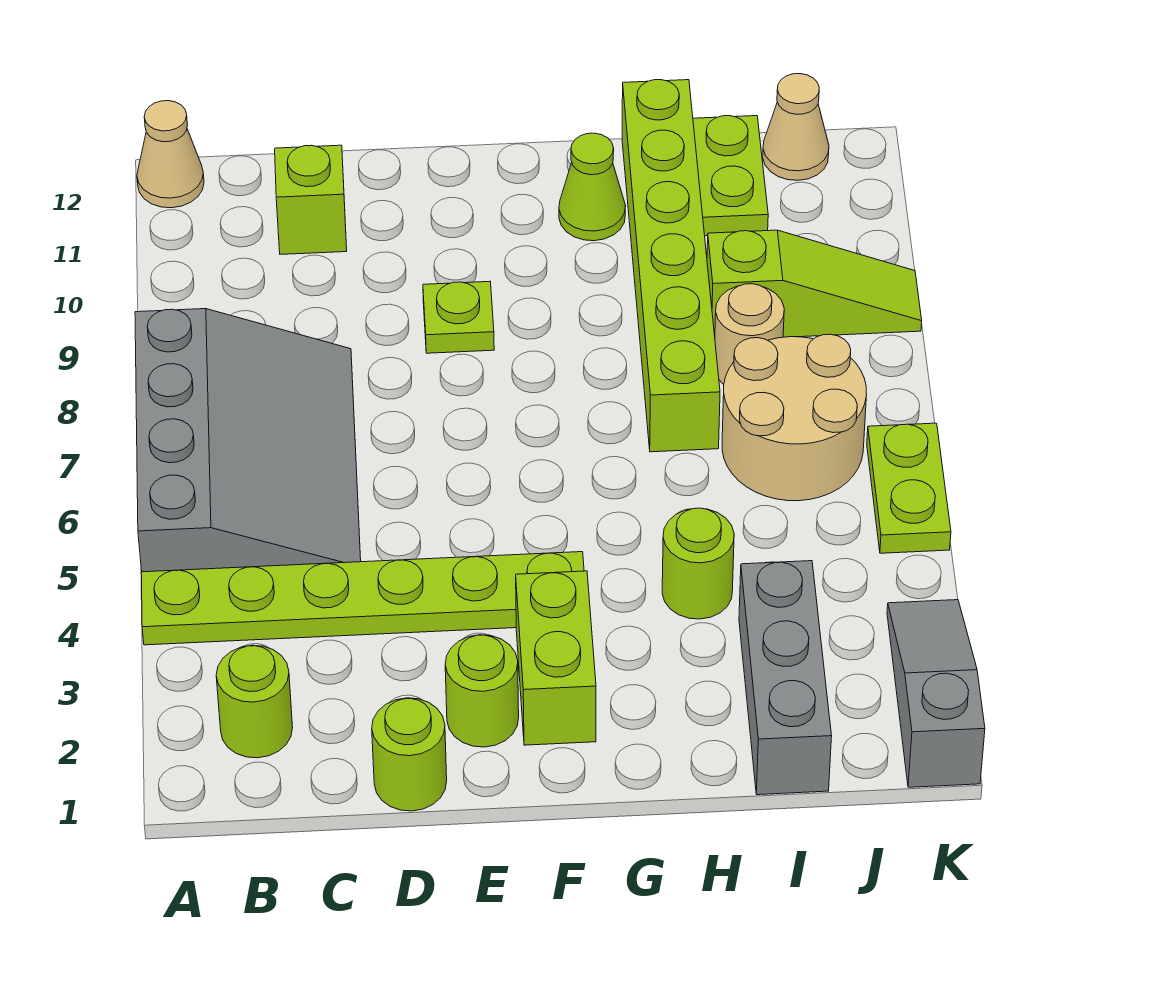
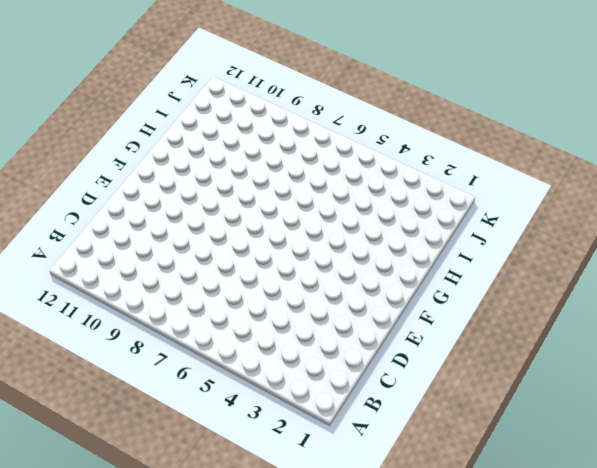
none -> lime plate A4:F4 level 1
none -> grey slope A5:C8 level 1 top A
none -> tan cone A12 level 1

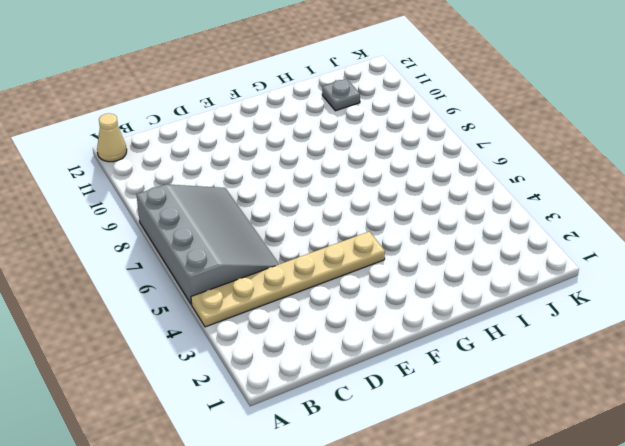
tan plate A4:F4 level 1 -> lime plate A4:F4 level 1
grey plate I11 level 1 -> lime plate I11:I12 level 1
none -> lime round brick B2 level 1
none -> lime brick C11 level 1
none -> lime round brick D1 level 1

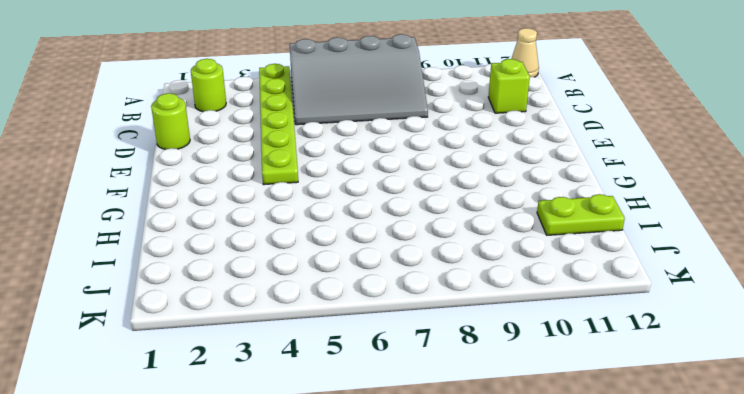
none -> lime round brick E2 level 1
none -> lime plate E9 level 1
none -> lime brick F2:F3 level 1

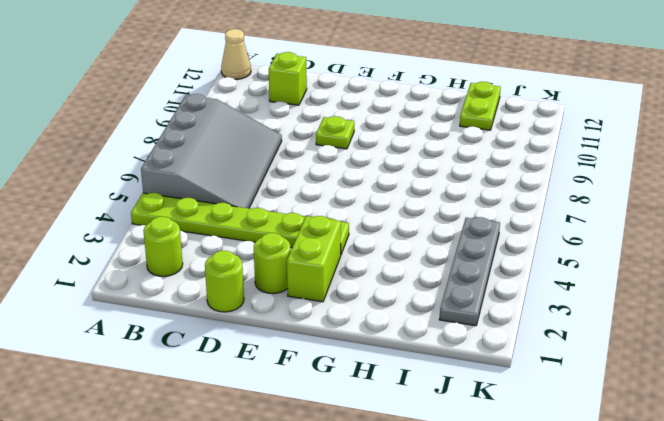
grey plate J2:J5 level 1 -> none
none -> lime cone G11 level 1
none -> lime round brick H4 level 1
none -> lime brick H7:H12 level 1

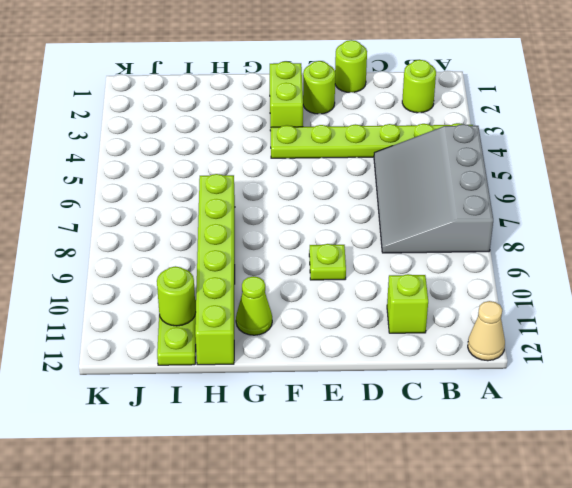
lime round brick I11 level 2 -> lime round brick H4 level 1
none -> grey brick I1:I3 level 1
none -> tan round brick I6:J7 level 1
none -> tan round brick I8 level 1

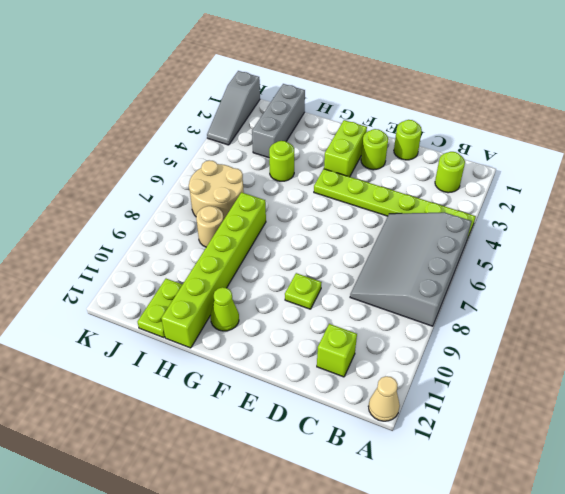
none -> lime slope I9:K9 level 1 top I
none -> tan cone J12 level 1
none -> lime plate K5:K6 level 1

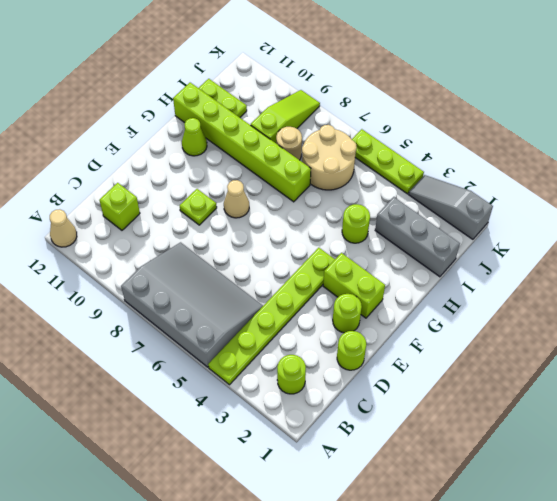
tan cone F8 level 1 -> tan cone J12 level 1
lime plate K4:K6 level 1 -> lime plate K5:K6 level 1

